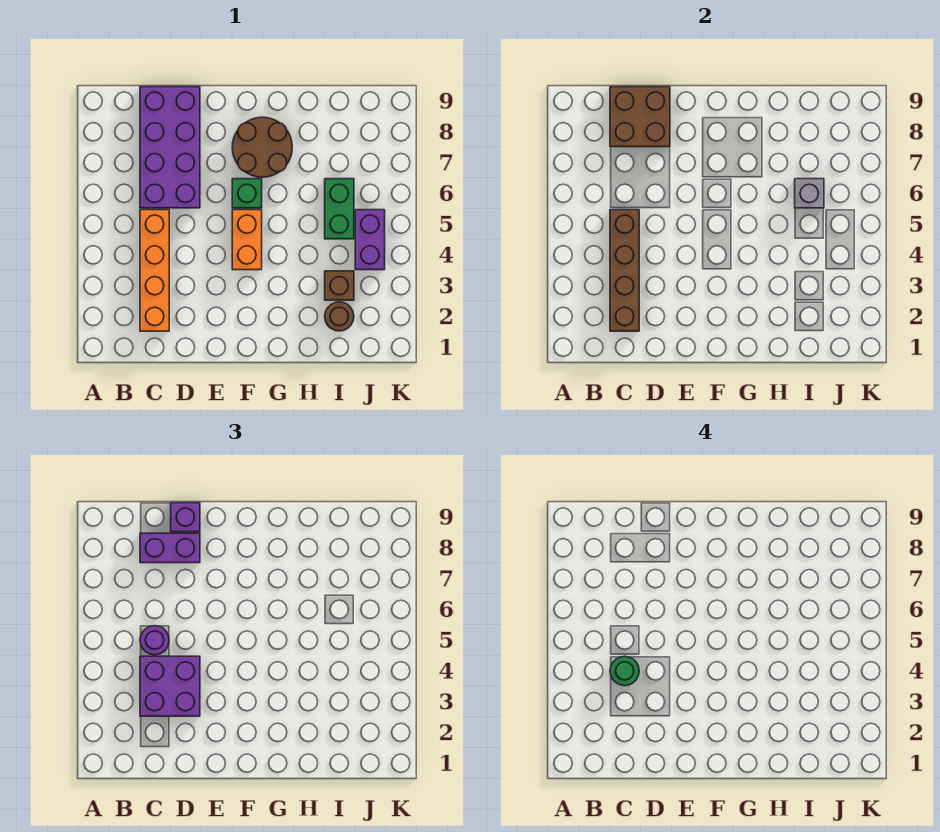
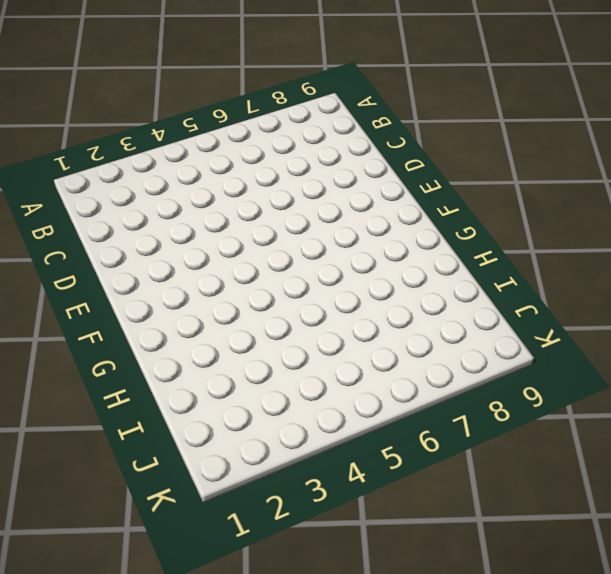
none -> orange brick C2:C5 level 1
none -> purple brick C6:D9 level 1
none -> orange brick F4:F5 level 1

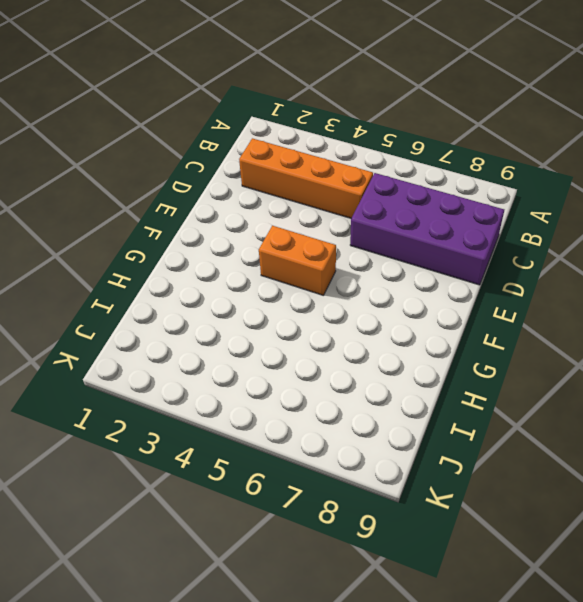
none -> green brick F6 level 1
none -> brown round brick F7:G8 level 1
none -> brown round brick I2 level 1

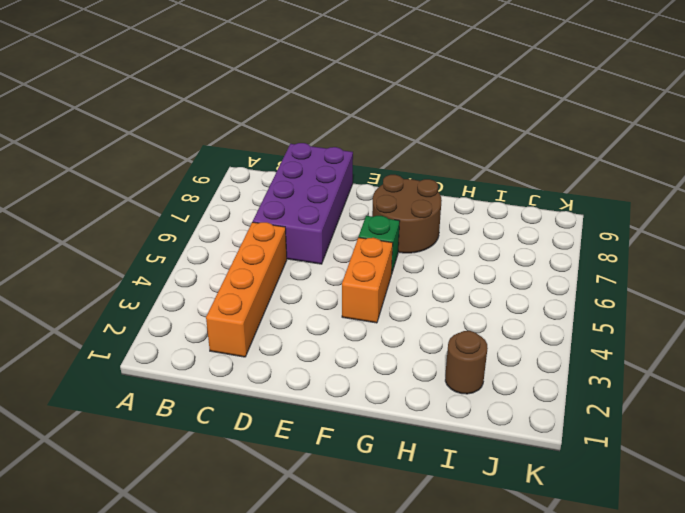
none -> brown brick I3 level 1
none -> green brick I5:I6 level 1
none -> purple brick J4:J5 level 1

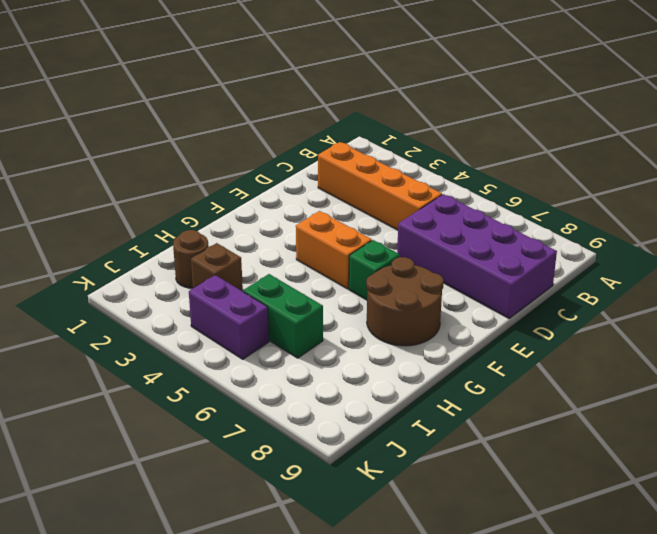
none -> brown brick C2:C5 level 2
none -> brown brick C8:D9 level 2
none -> grey brick I6 level 2

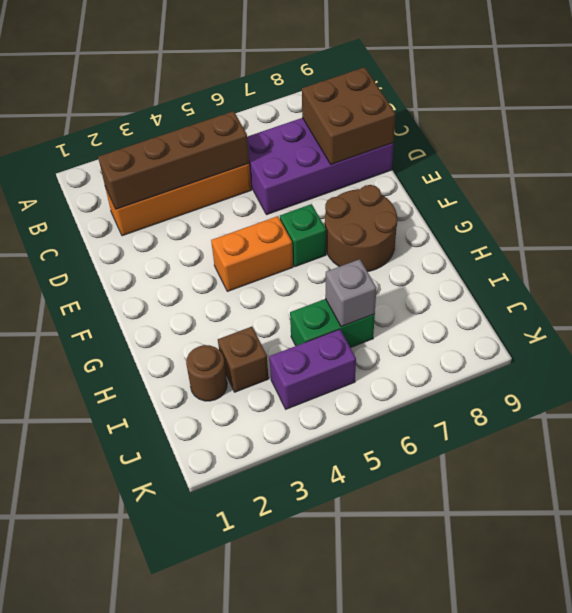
none -> purple brick C3:D4 level 3
none -> purple round brick C5 level 3
none -> purple brick C8:D8 level 3

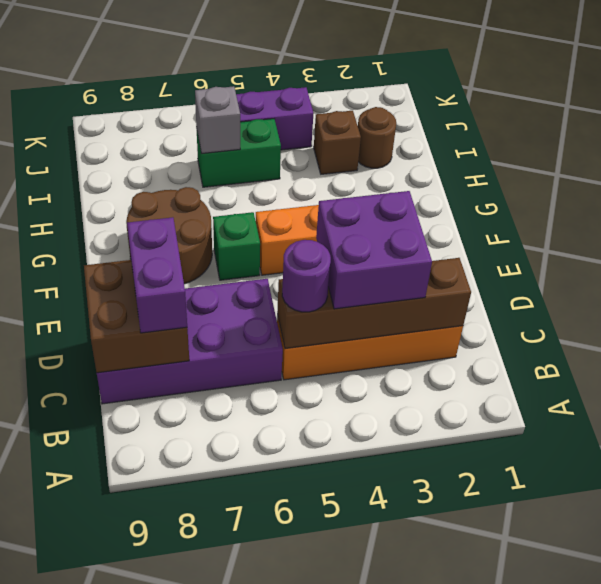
none -> purple brick D9 level 3
none -> green round brick C4 level 4

